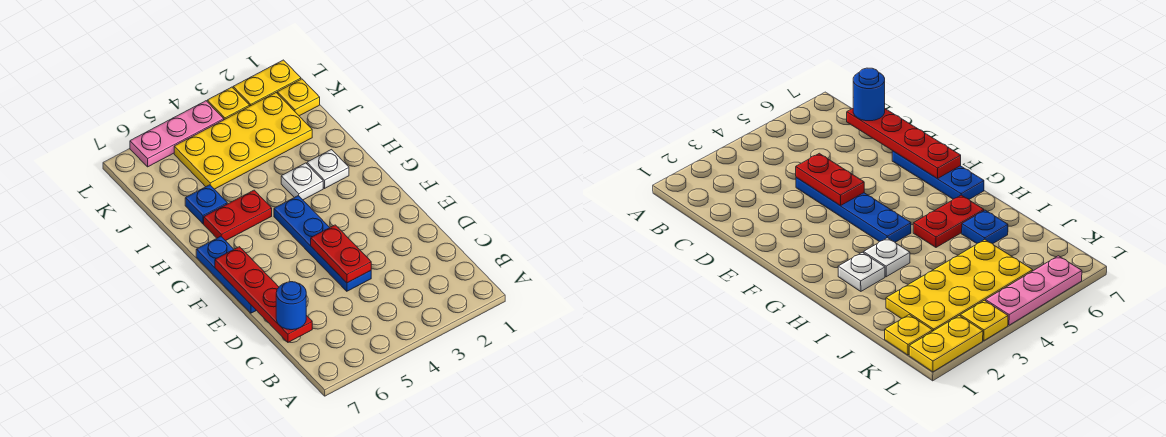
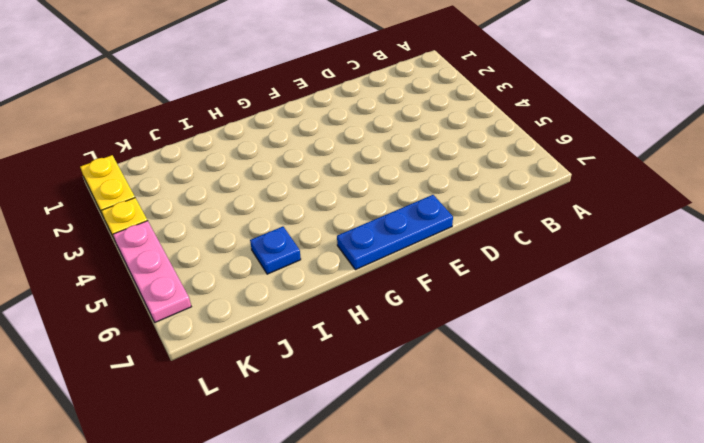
none -> blue plate D4:G4 level 1
none -> white plate H2 level 1
none -> white plate H3 level 1

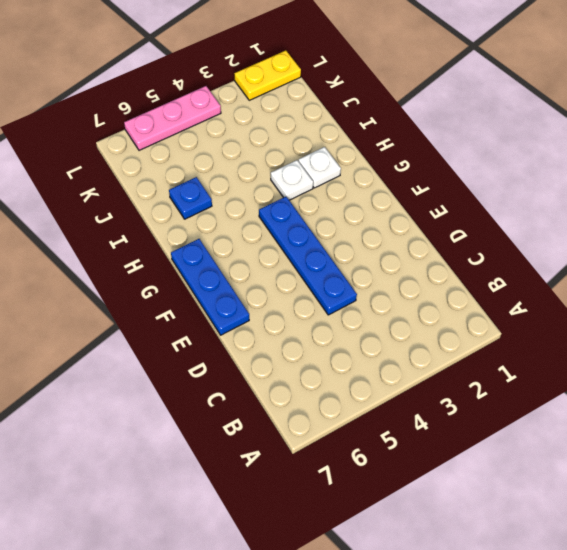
none -> red plate H5:H6 level 1
none -> yellow plate J2:K5 level 1
none -> yellow plate K1 level 1

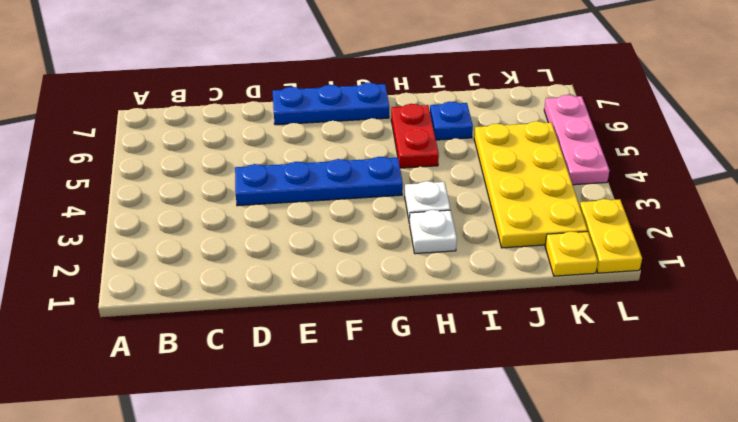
none -> yellow plate L3 level 1
none -> red plate C7:F7 level 2
none -> red plate D4:E4 level 2

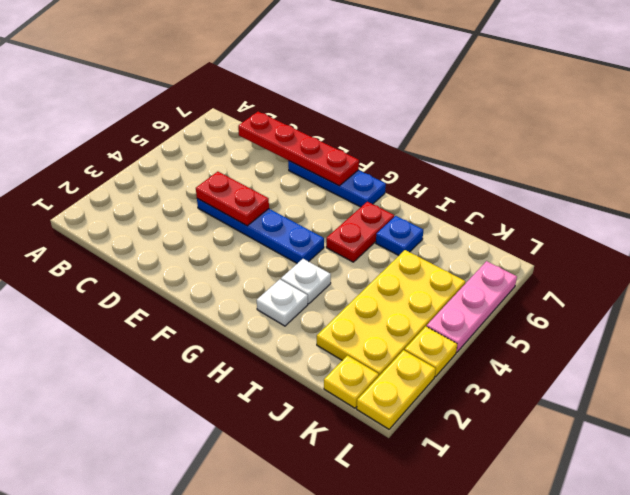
none -> blue round brick C7 level 3

